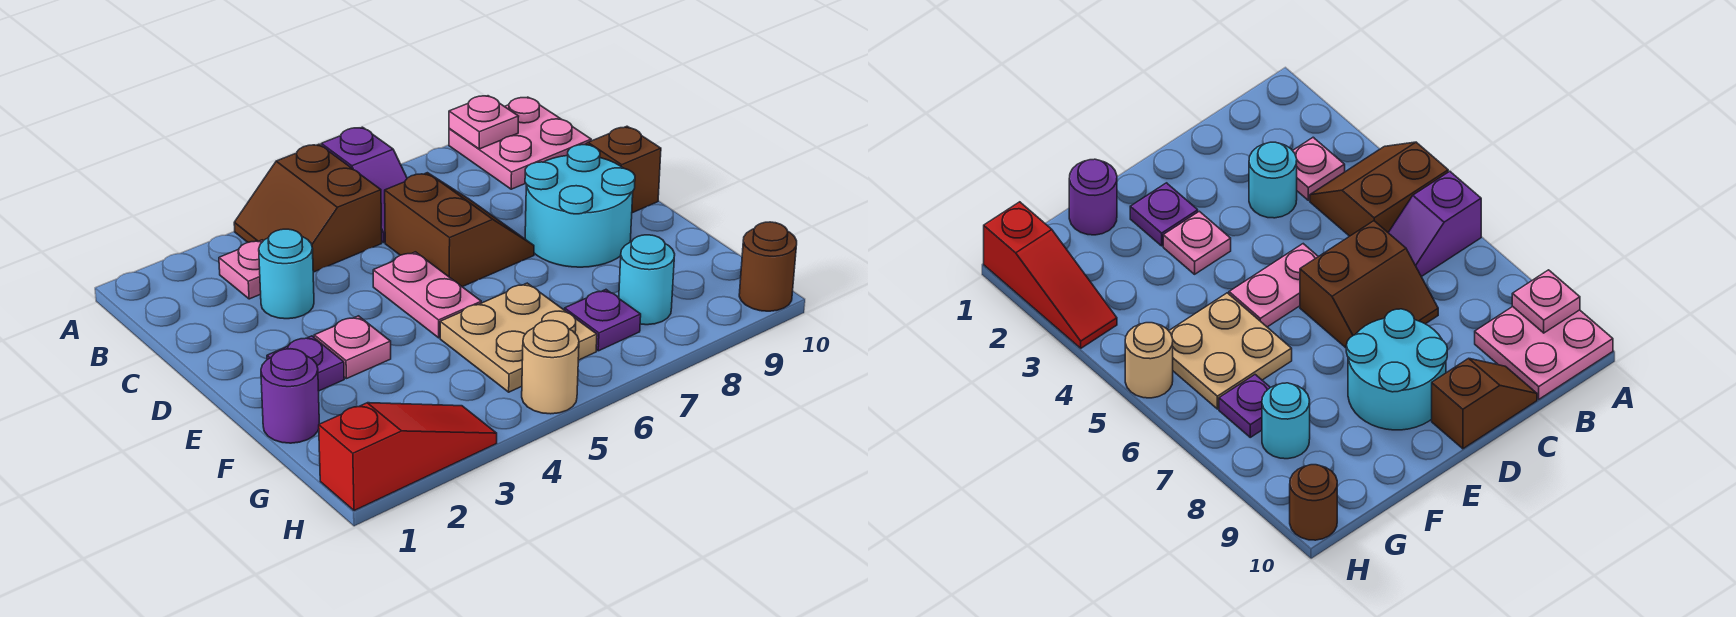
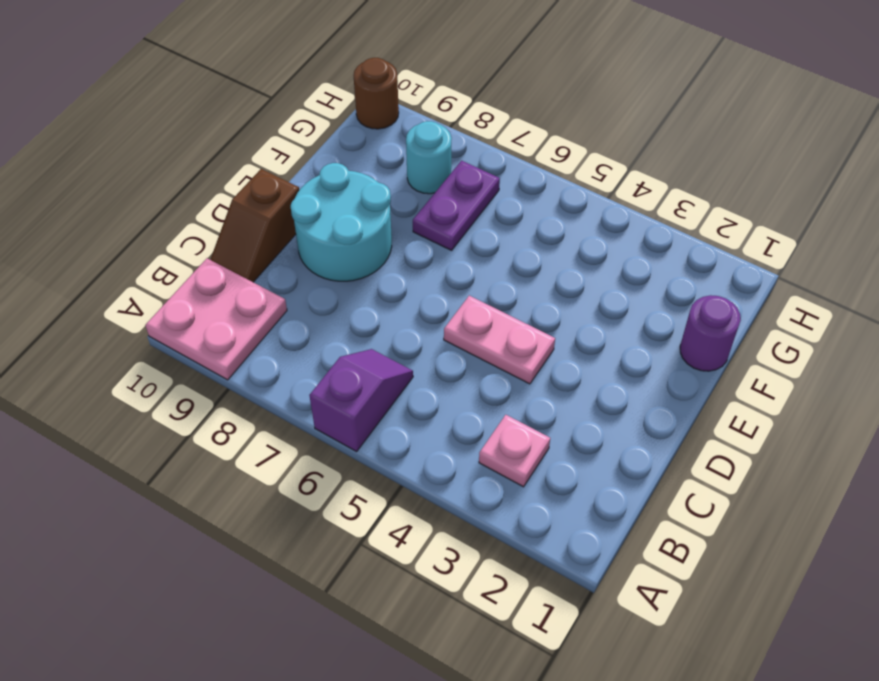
pink plate D4:D5 level 1 -> pink plate D5:E5 level 1
purple plate F7:G7 level 1 -> purple plate G7 level 1
none -> brown slope A4:B5 level 1 top 5
none -> cyan round brick C3 level 1
none -> brown slope C6:D7 level 1 top 6

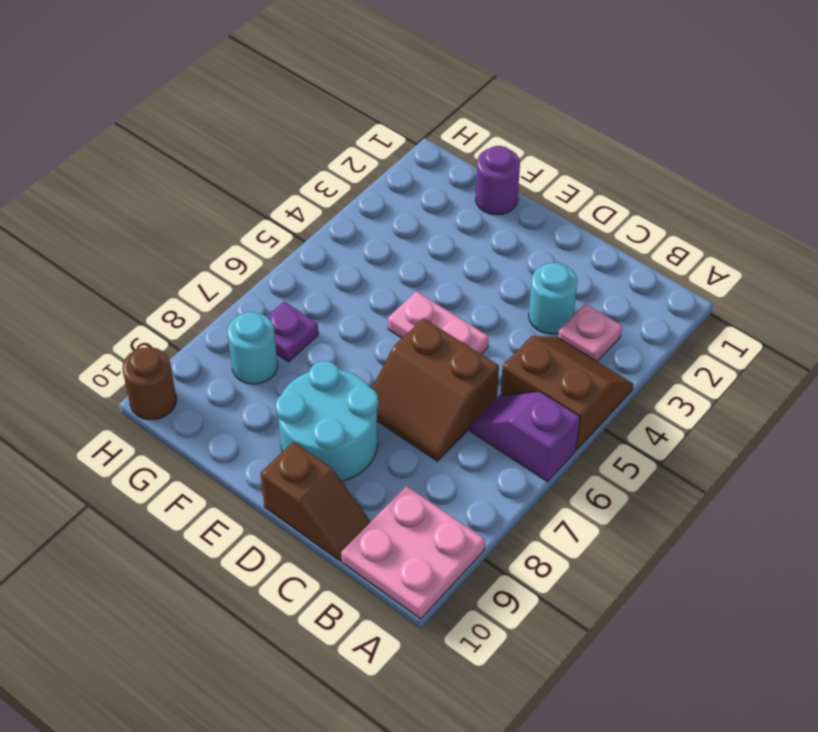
none -> purple plate E2 level 1
none -> pink plate E3 level 1
none -> tan plate F5:G6 level 1

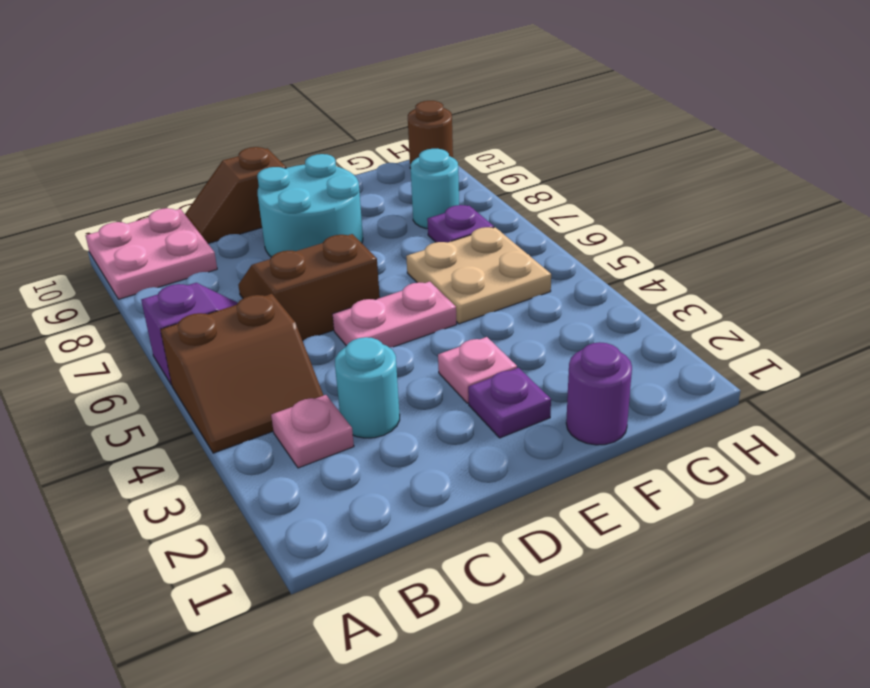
none -> red slope H1:H3 level 1 top 1
none -> tan round brick H5 level 1
none -> pink plate A9 level 2

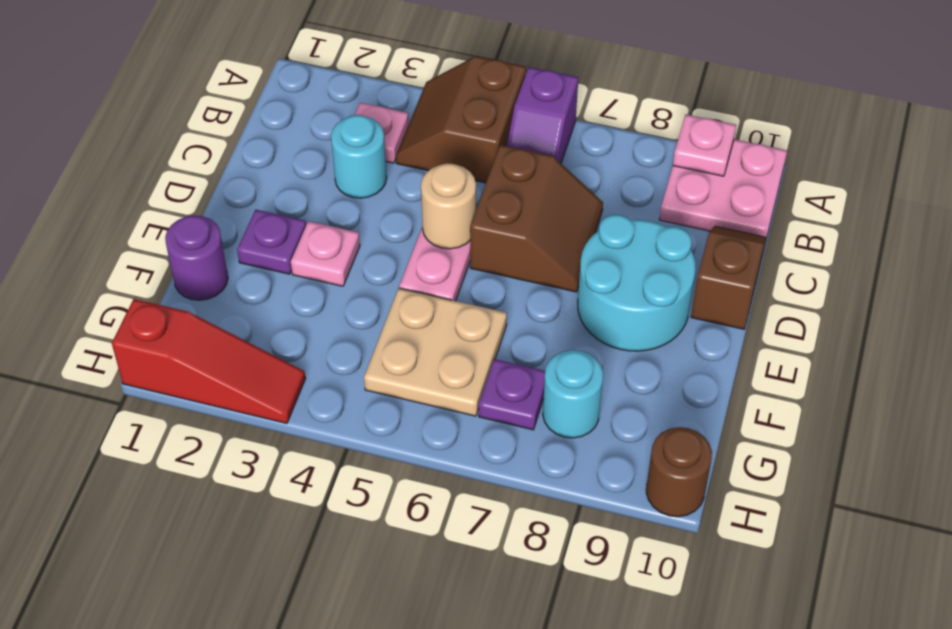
tan round brick D5 level 2 -> tan round brick H5 level 1

